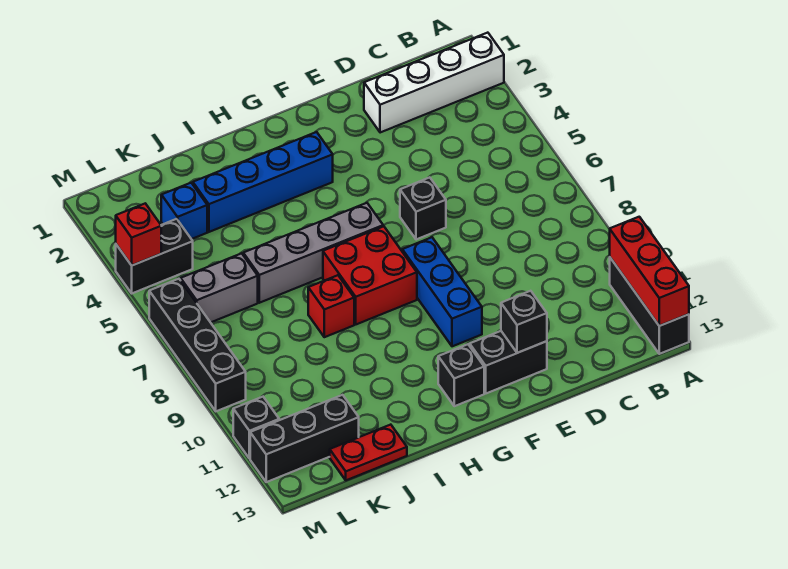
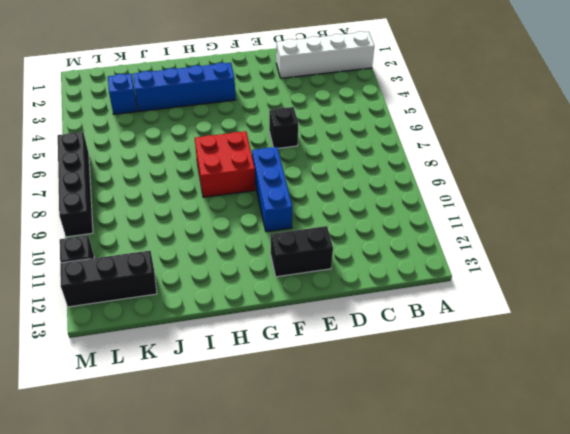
none -> black brick A11:A13 level 1
none -> grey brick G6:J6 level 1
none -> black brick G12 level 1

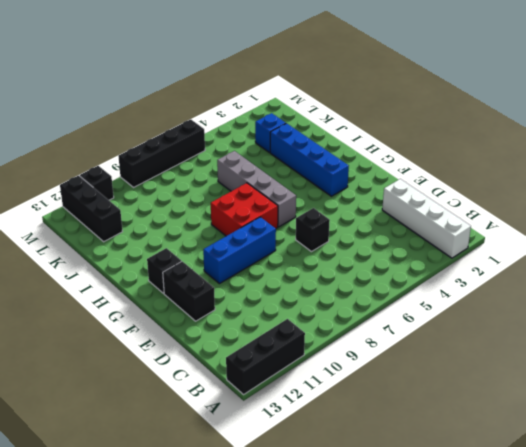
none -> red brick I8 level 1
none -> red plate J13:K13 level 1
none -> grey brick K6:L6 level 1

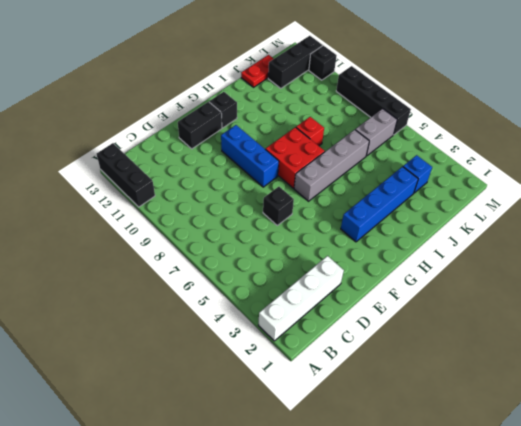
none -> black brick L4:M4 level 1
none -> red brick A11:A13 level 2
none -> black brick E12 level 2

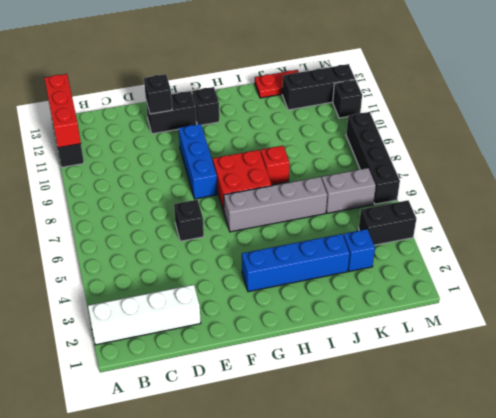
none -> red brick M4 level 2

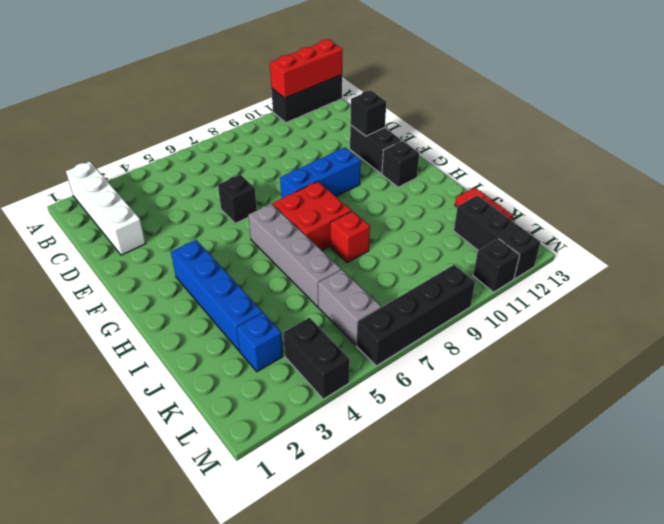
none -> red brick M4 level 2

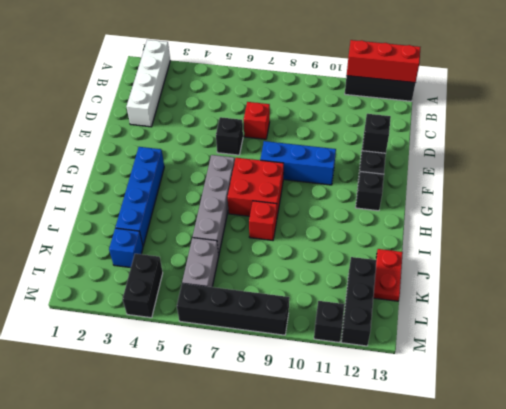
red brick D7 level 1 -> red brick M4 level 2

